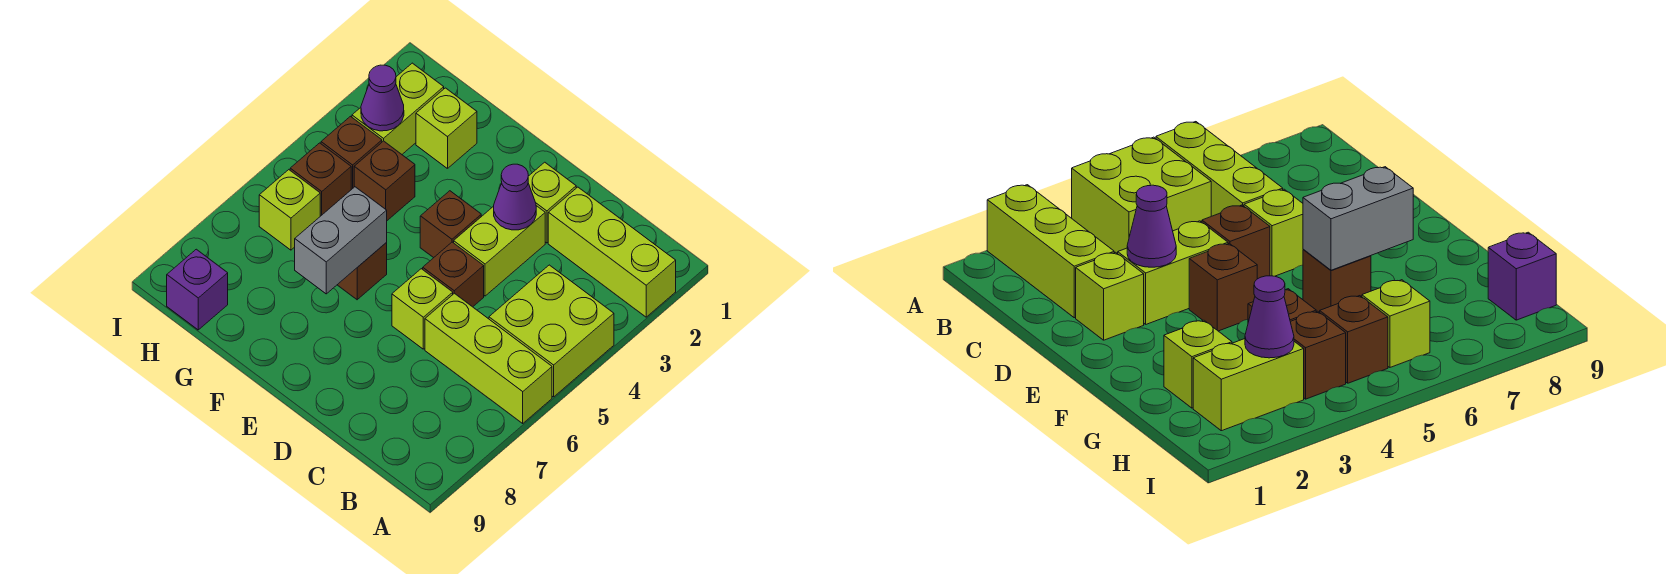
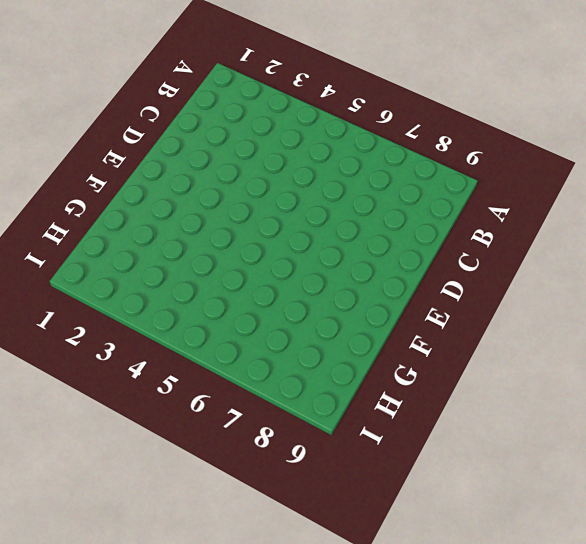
none -> lime brick A2:C2 level 1
none -> lime brick A4:B5 level 1
none -> lime brick A6:C6 level 1

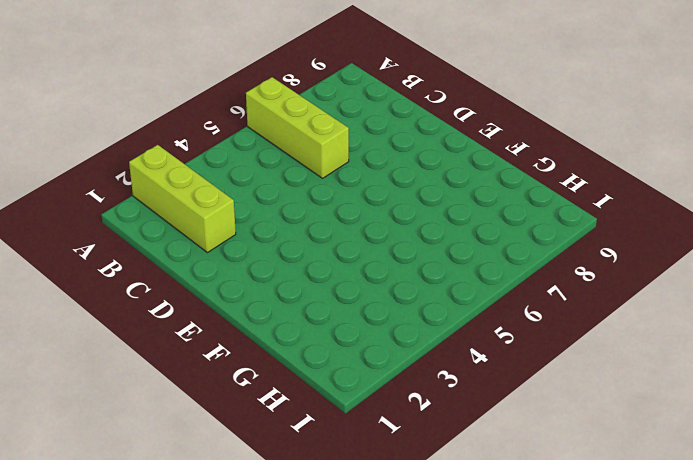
none -> lime brick A4:B5 level 1
none -> lime brick D2 level 1
none -> lime brick D3:D4 level 1

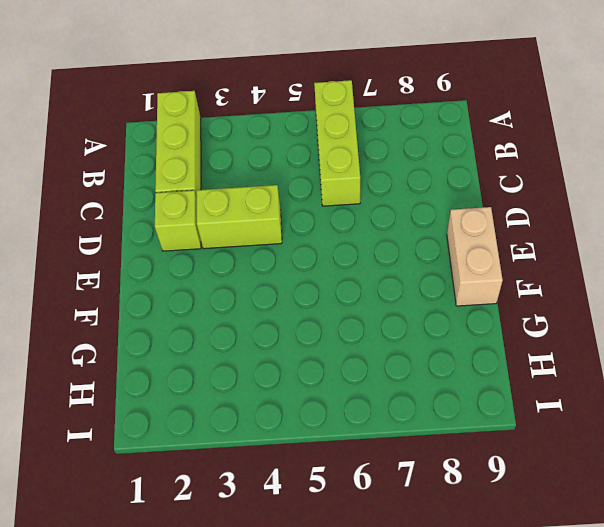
tan brick E9:F9 level 1 -> none
none -> lime brick A4:B5 level 1
none -> brown brick D5 level 1
none -> lime brick D6 level 1

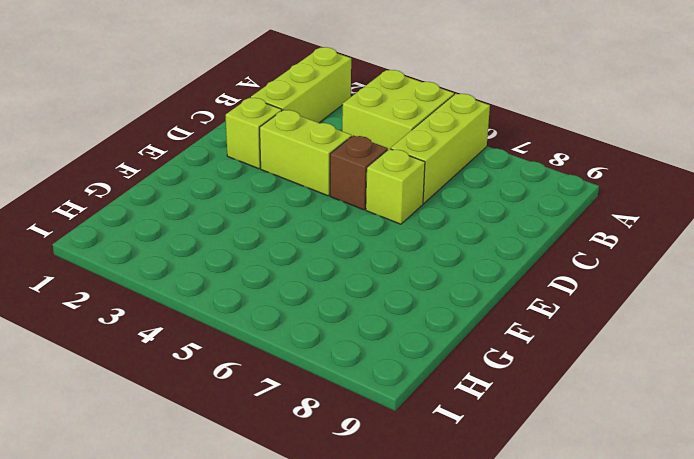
none -> brown brick E4 level 1
none -> brown brick F6 level 1
none -> lime brick G2 level 1

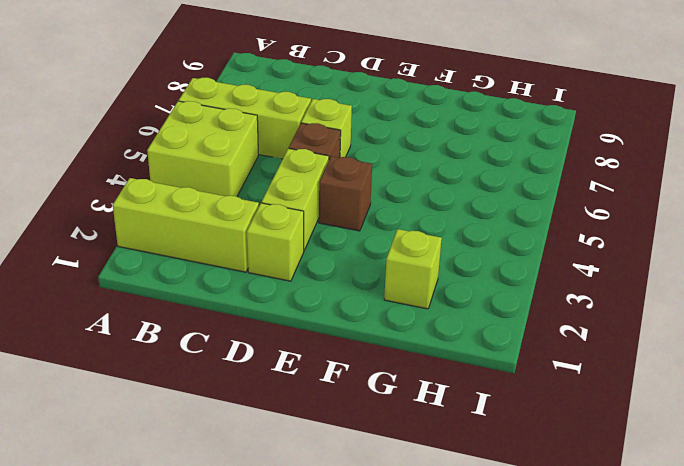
none -> brown brick F6 level 1
none -> brown brick G4 level 1
none -> lime brick H2:H3 level 1

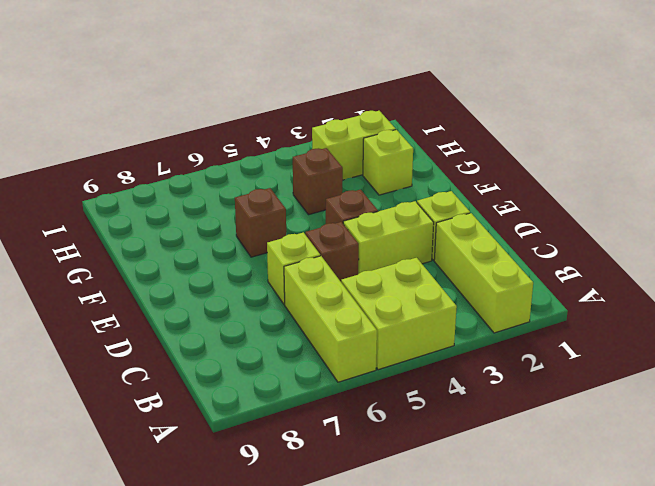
none -> brown brick H4 level 1
none -> brown brick H5 level 1
none -> lime brick H6 level 1

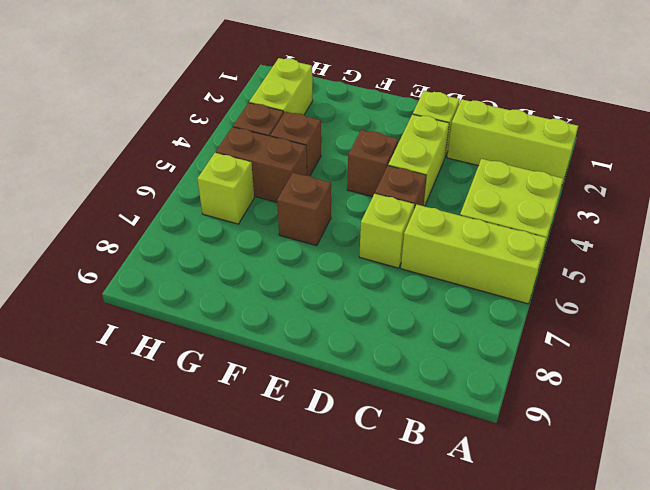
brown brick G5:H5 level 1 -> brown brick H5 level 1
none -> lime brick G2 level 1
none -> purple brick H9 level 1
none -> purple cone D3 level 2

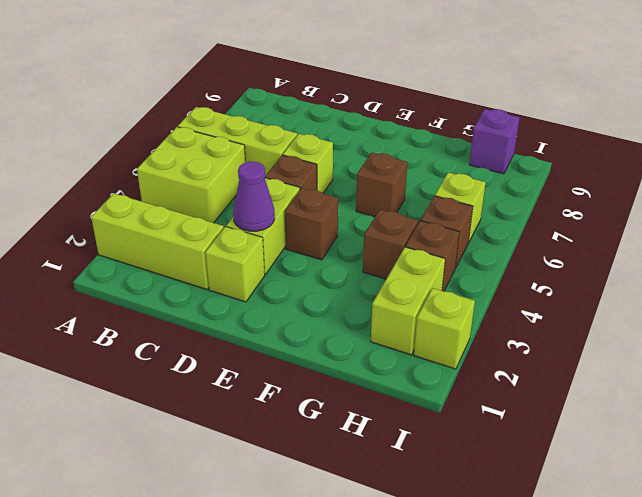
lime brick I2 level 1 -> lime brick G2 level 1
none -> grey brick F6:F7 level 2
none -> purple cone H3 level 2

